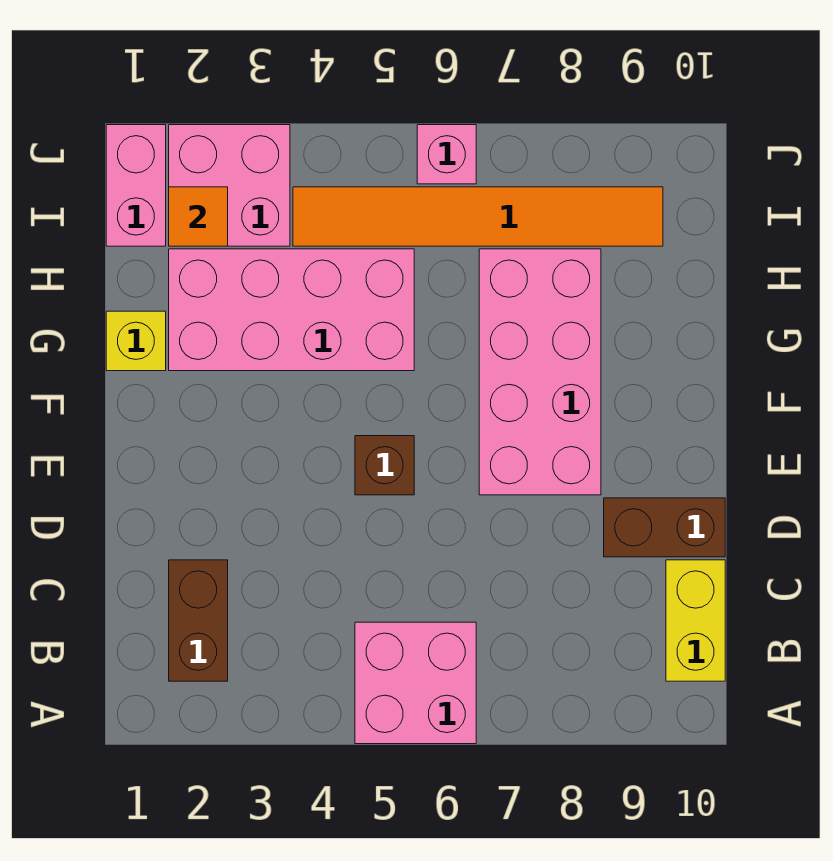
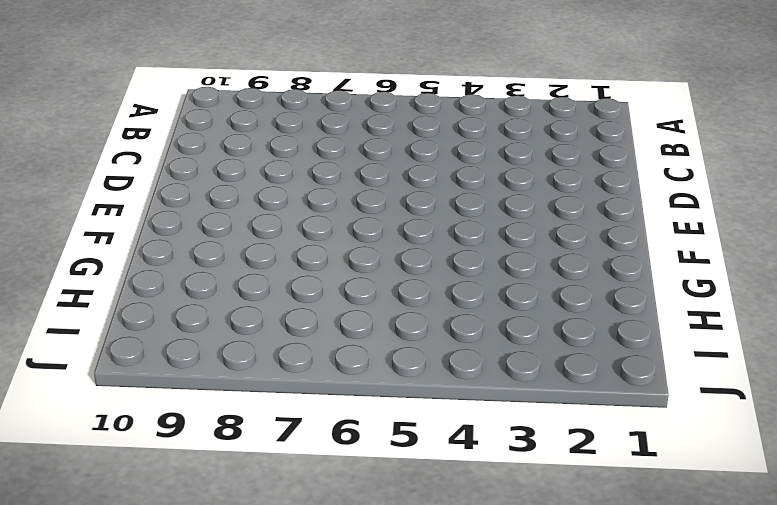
none -> pink brick A5:B6 level 1
none -> brown brick B2:C2 level 1
none -> yellow brick B10:C10 level 1

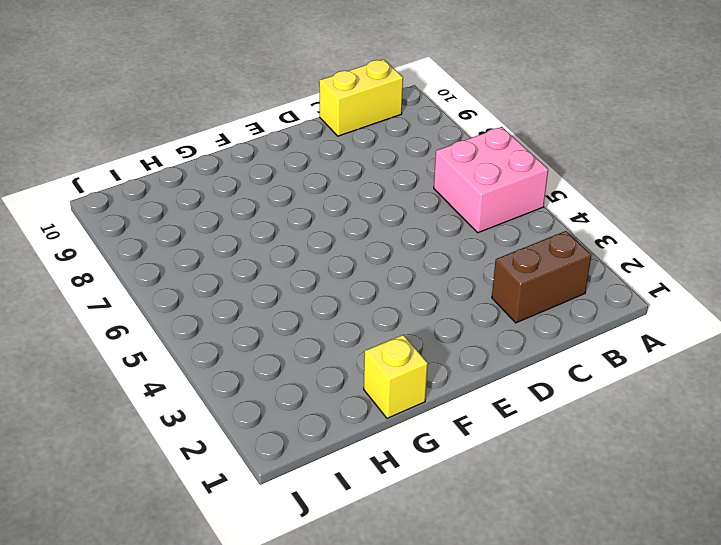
none -> brown brick D9:D10 level 1
none -> brown brick E5 level 1
none -> pink brick E7:H8 level 1

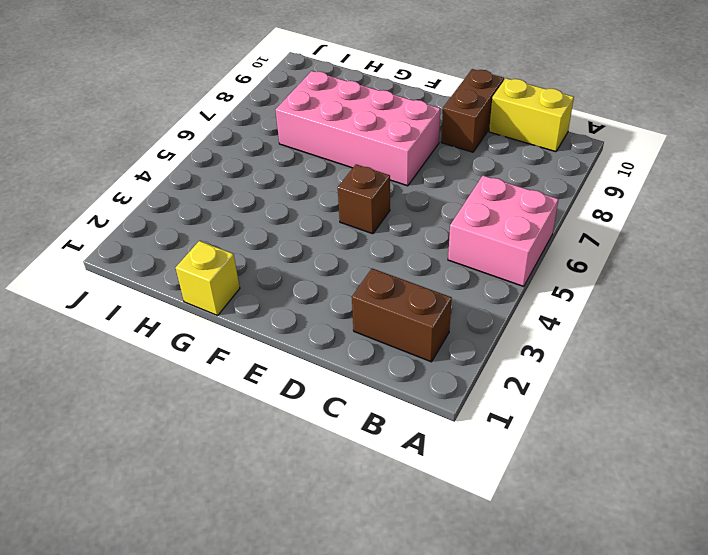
none -> pink brick G2:H5 level 1
none -> pink brick I1:J1 level 1
none -> pink brick I2:J3 level 1

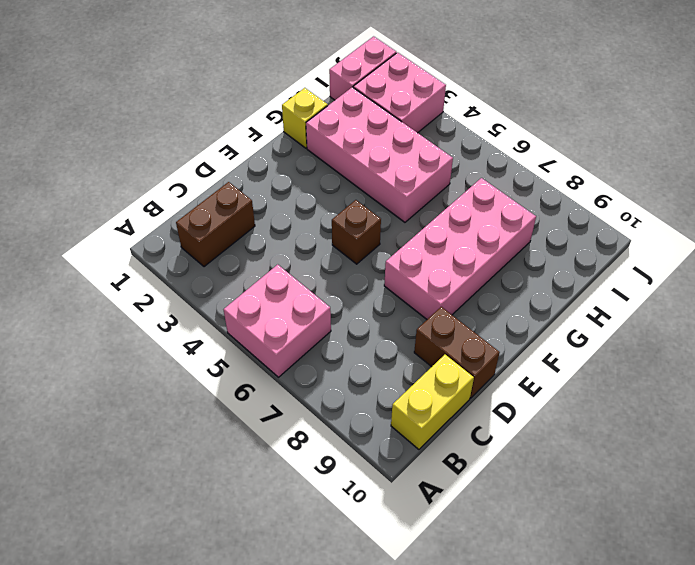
none -> orange tile I4:I9 level 1
none -> pink brick J6 level 1
none -> orange tile I2 level 2

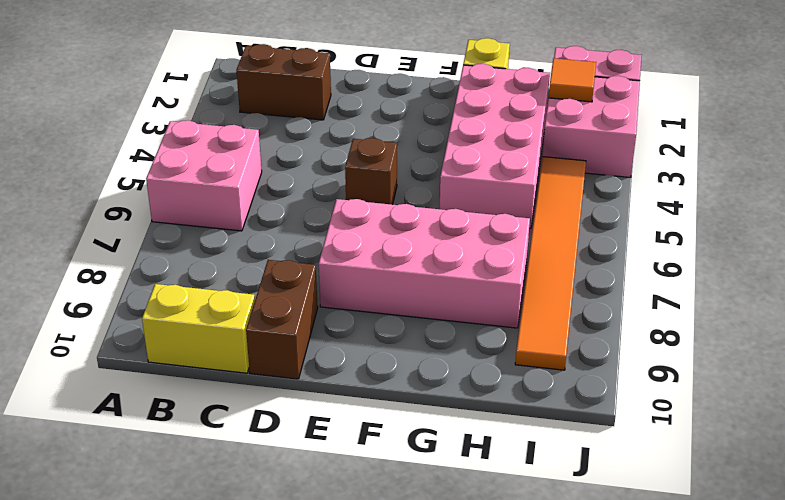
none -> pink brick J6 level 1

